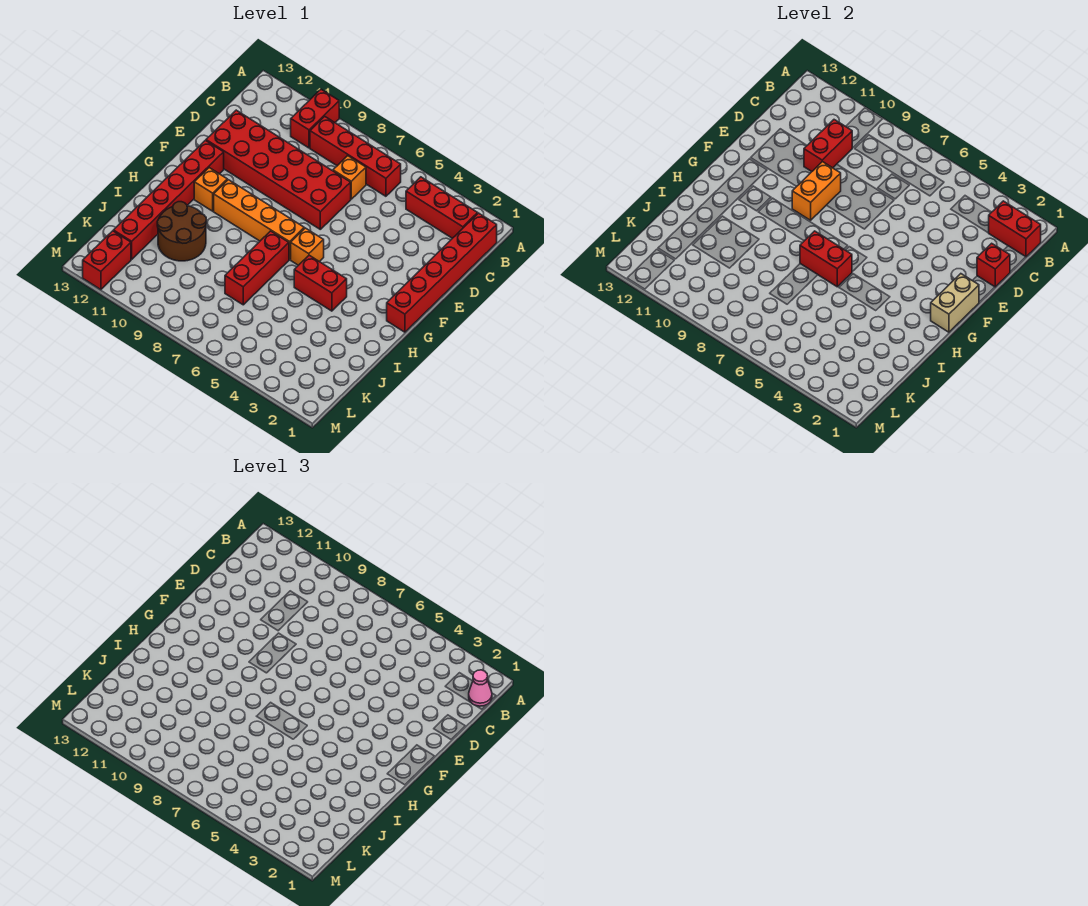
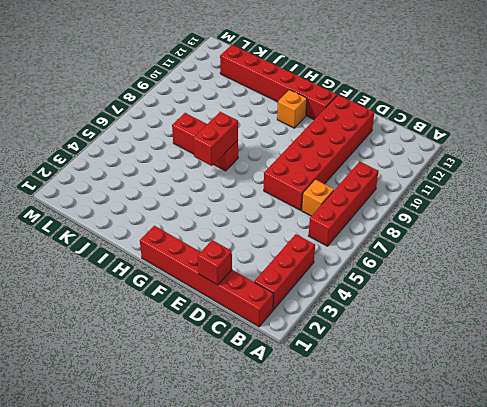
none -> red brick A10:B10 level 1
none -> orange brick G6 level 1
none -> orange brick G7:G10 level 1

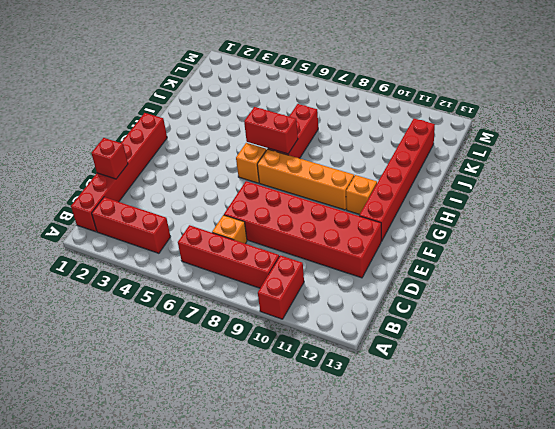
none -> red brick H4:H5 level 1
none -> brown round brick I10:J11 level 1
none -> red brick L12:M12 level 1

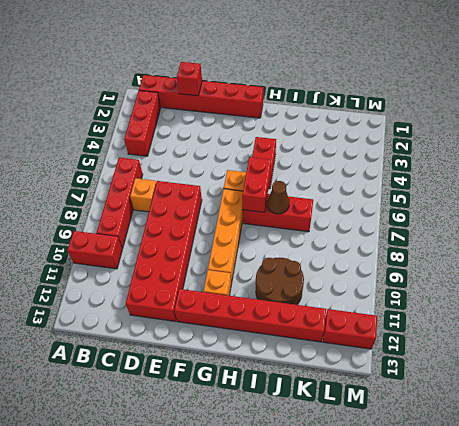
brown cone I7 level 2 -> none
none -> red brick B1:B2 level 2
none -> red brick C10:D10 level 2
none -> orange brick E9:F9 level 2

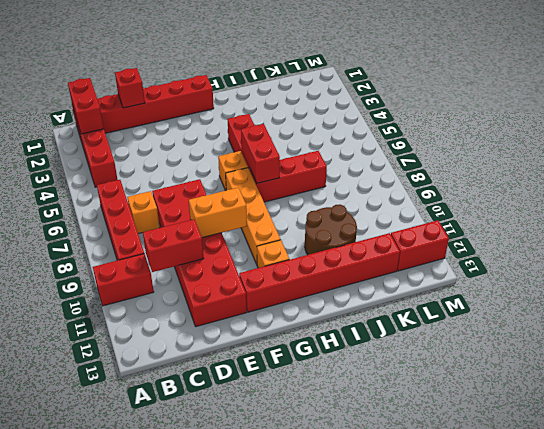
none -> tan brick F1:G1 level 2
none -> pink cone B1 level 3

